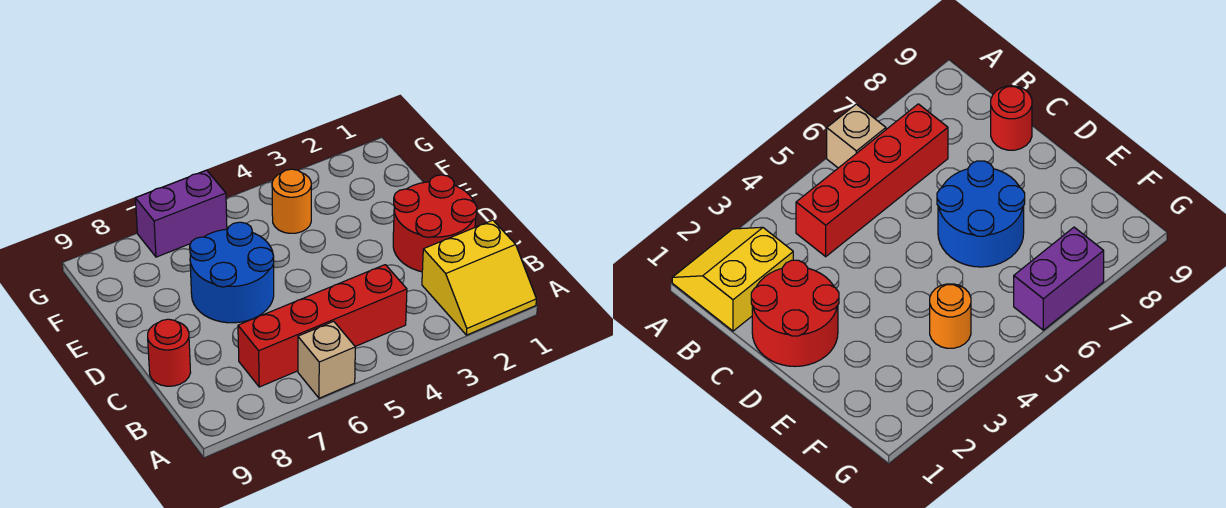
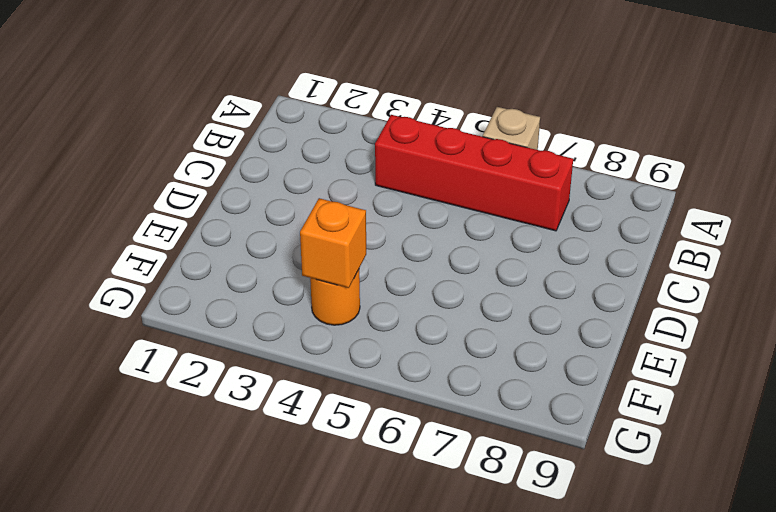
orange brick F4 level 2 -> none
none -> yellow slope A1:B2 level 1 top B
none -> red round brick C1:D2 level 1

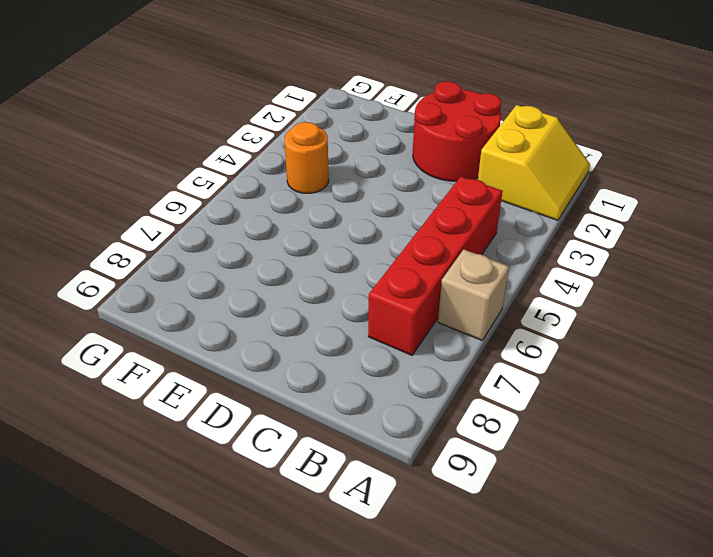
none -> red round brick C9 level 1
none -> blue round brick D6:E7 level 1

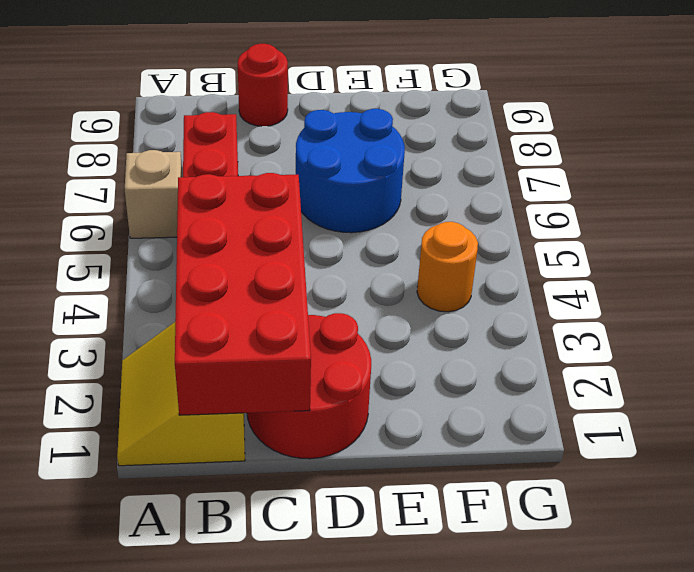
red brick B1:C4 level 2 -> none
none -> purple brick G6:G7 level 1

